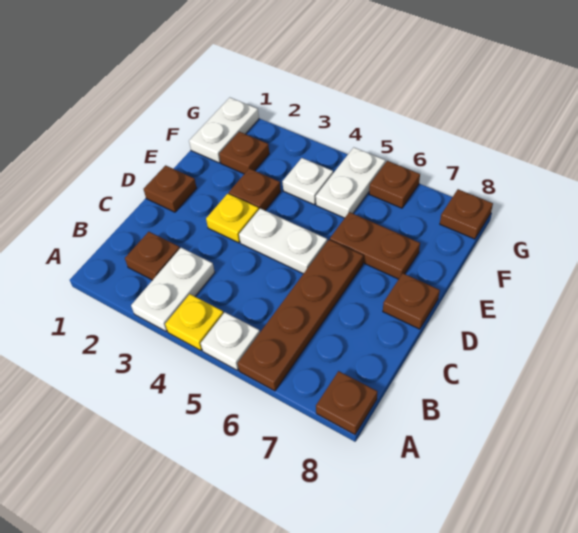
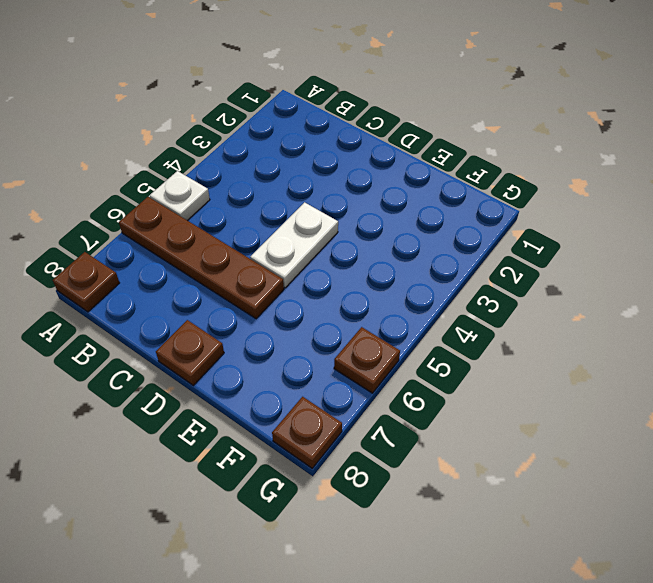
none -> white plate A3:B3 level 1
none -> yellow plate A4 level 1
none -> brown plate B2 level 1

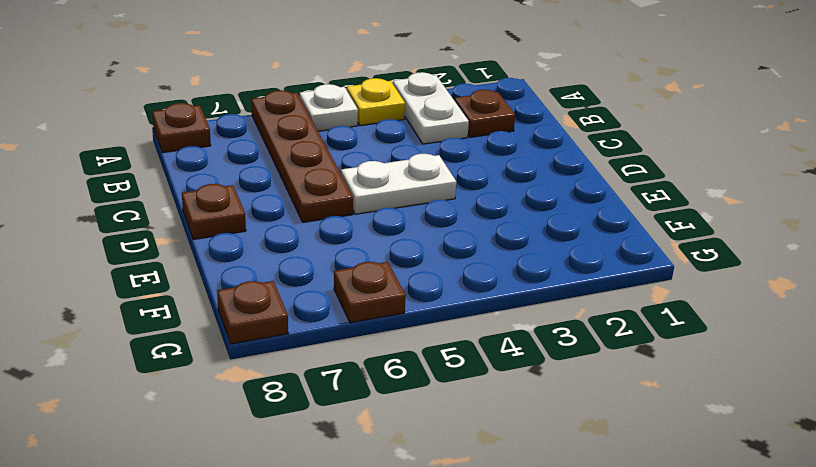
none -> brown plate D1 level 1
none -> yellow plate D3 level 1
none -> brown plate E3 level 1

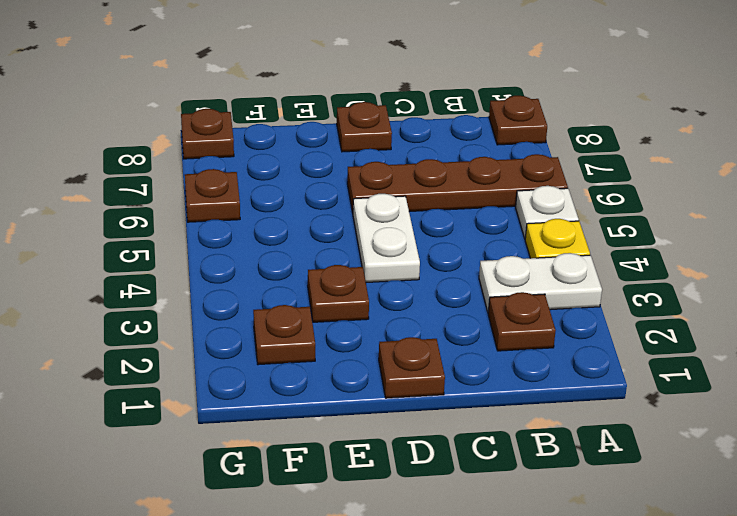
none -> yellow plate D3 level 1
none -> brown plate E6:E7 level 1
none -> white plate F1:G1 level 1

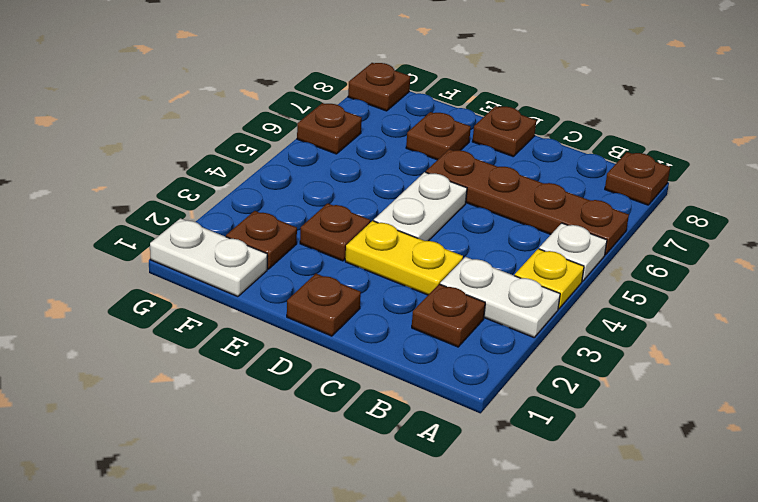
yellow plate C3:D3 level 1 -> yellow plate D3 level 1
brown plate E7 level 1 -> brown plate E6:E7 level 1
none -> white plate F4 level 1
none -> white plate F5:G5 level 1

